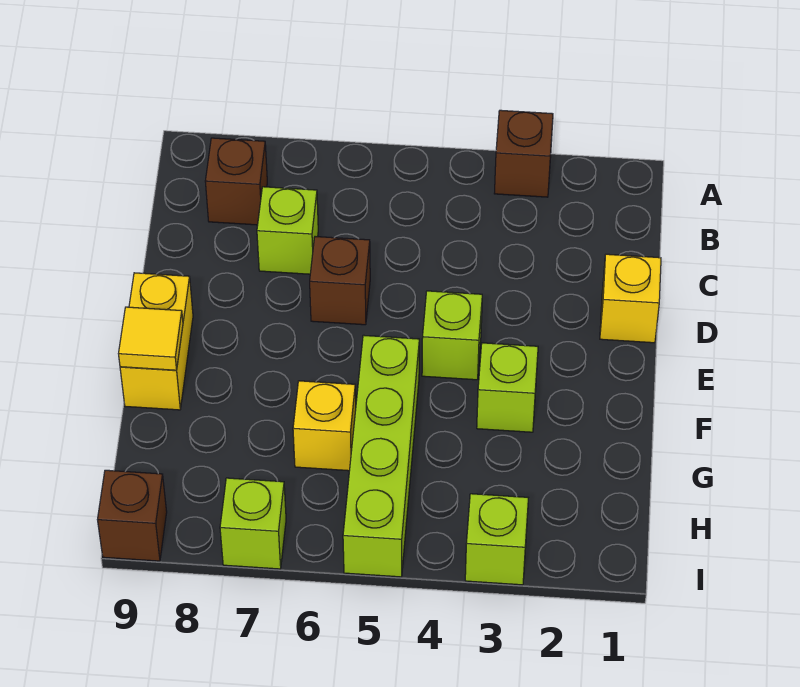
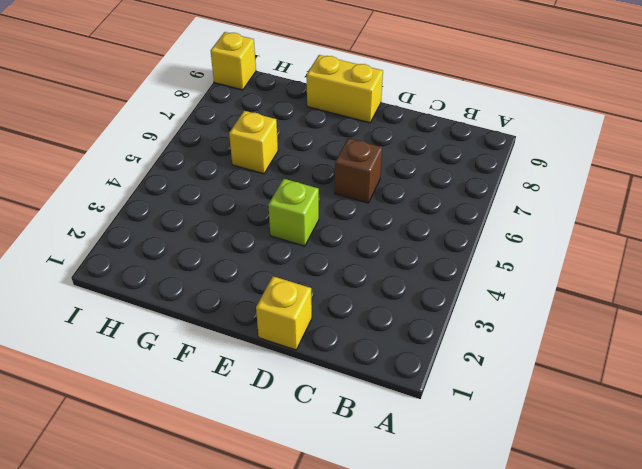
yellow brick I9 level 1 -> brown brick I9 level 1
none -> brown brick A3 level 1
none -> brown brick B8 level 1
none -> lime brick C7 level 1

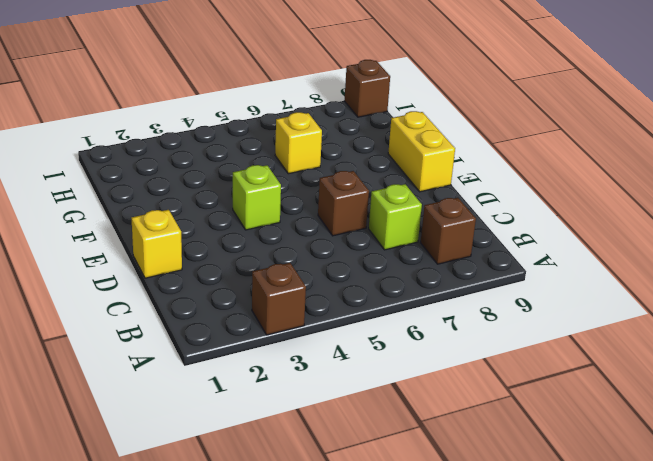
none -> lime brick F3 level 1
none -> lime brick F5:I5 level 1
none -> lime brick I3 level 1

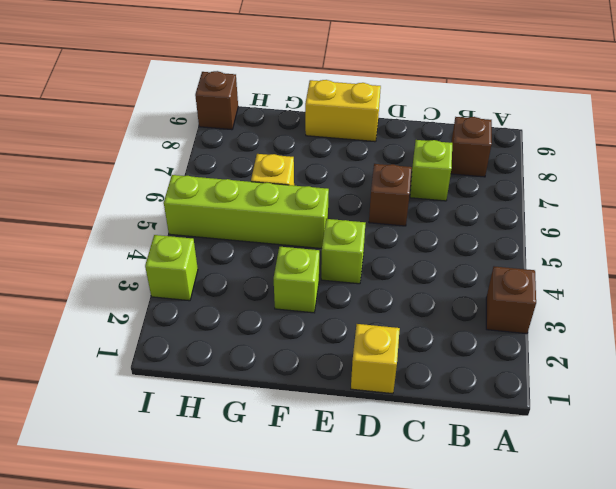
none -> lime brick I7 level 1
none -> yellow tile F9 level 2

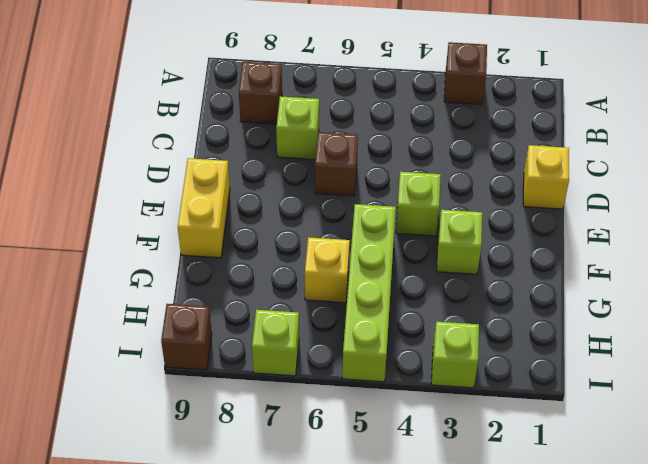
none -> yellow tile F9 level 2

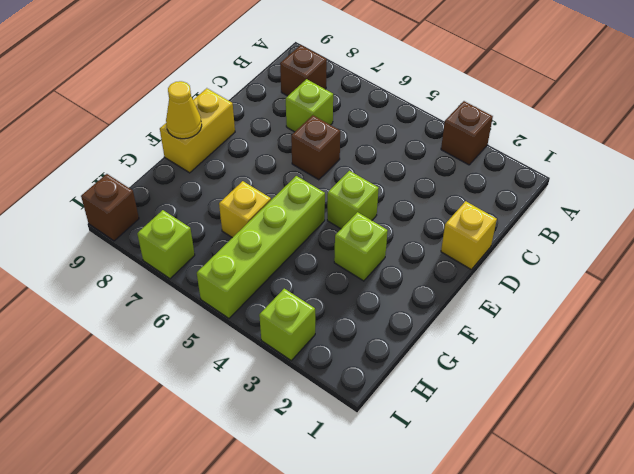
yellow cone F9 level 2 -> yellow tile F9 level 2

